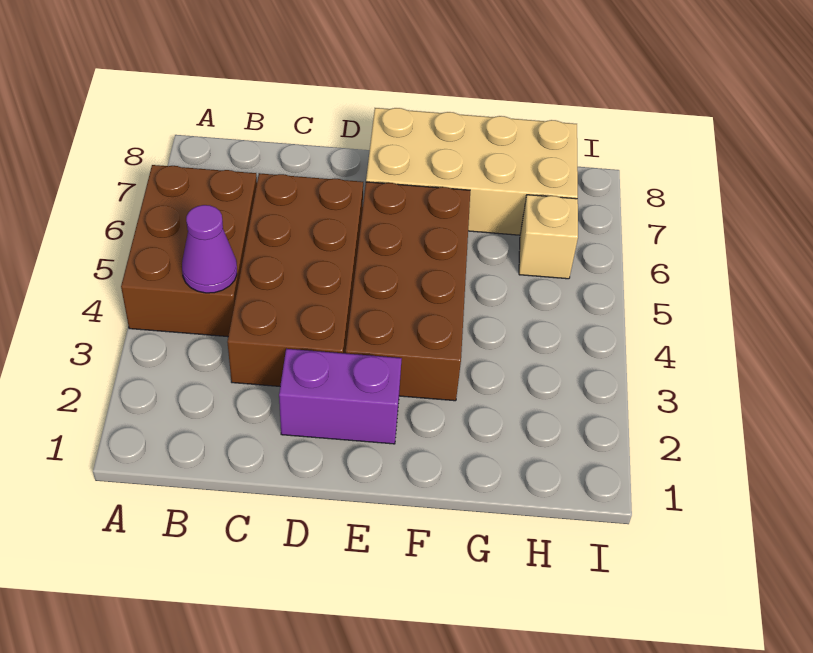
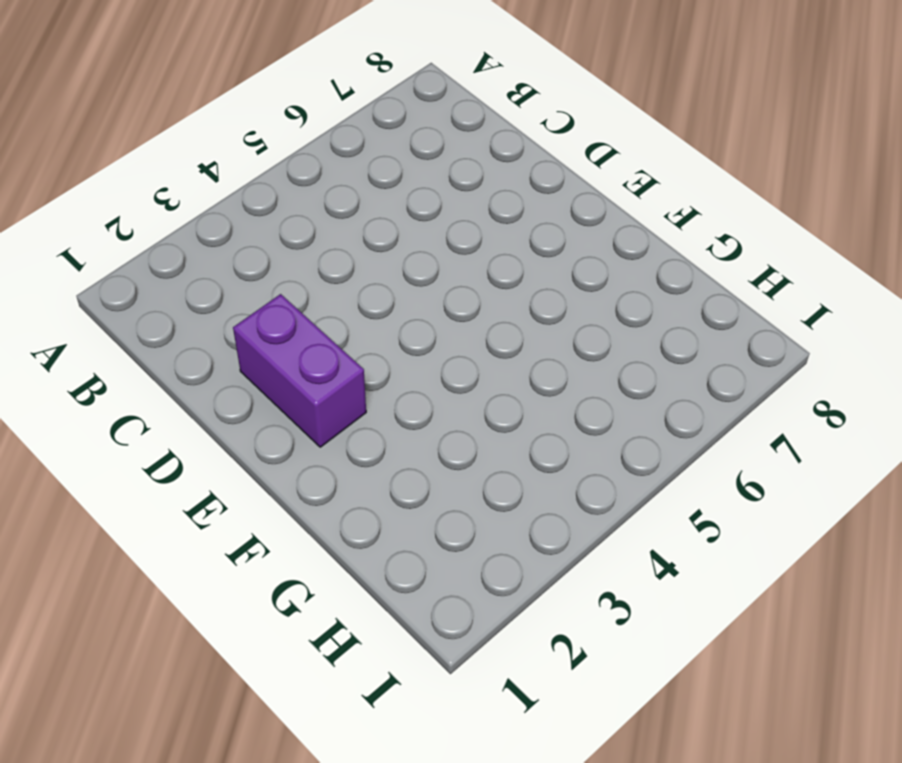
none -> brown brick A4:B6 level 1
none -> brown brick C3:D6 level 1

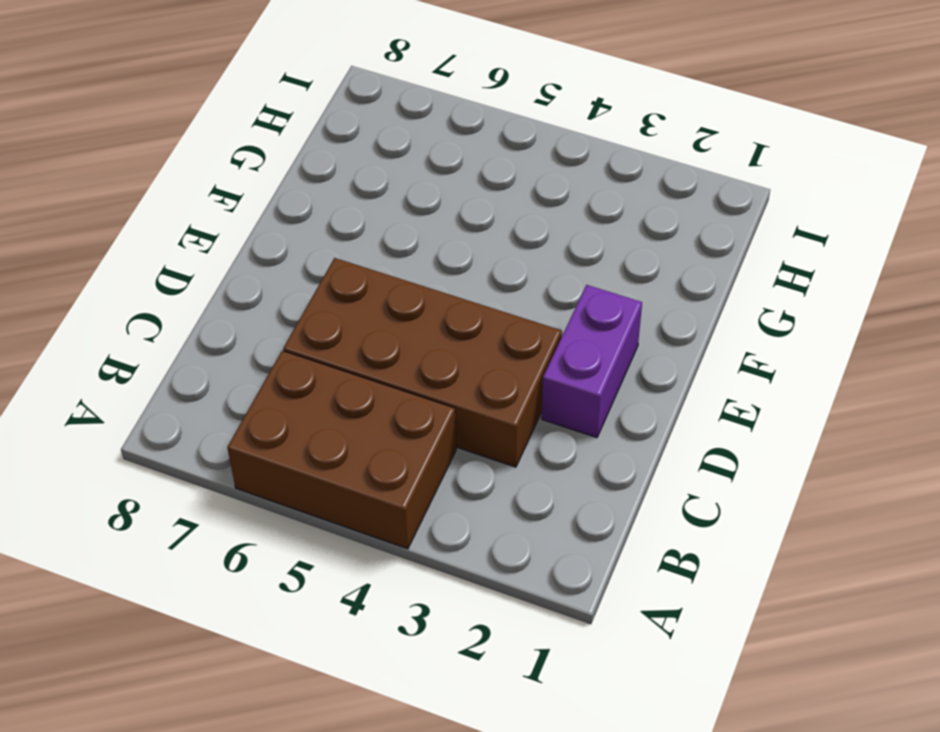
none -> brown brick E3:F6 level 1
none -> tan brick E7:H8 level 1

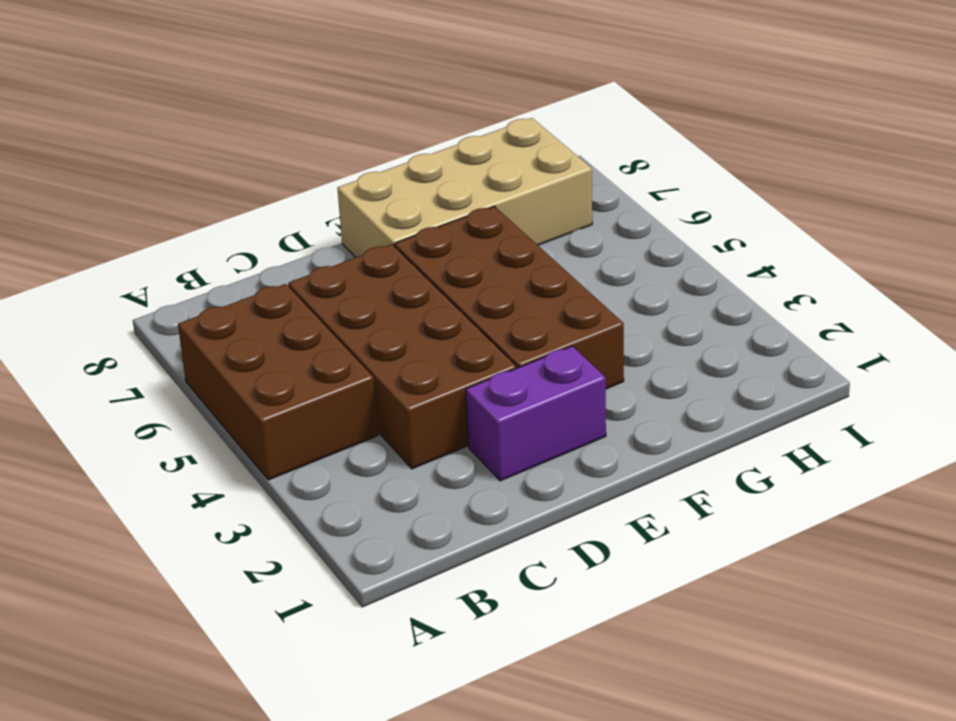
none -> tan brick H6 level 1
none -> purple cone B4 level 2

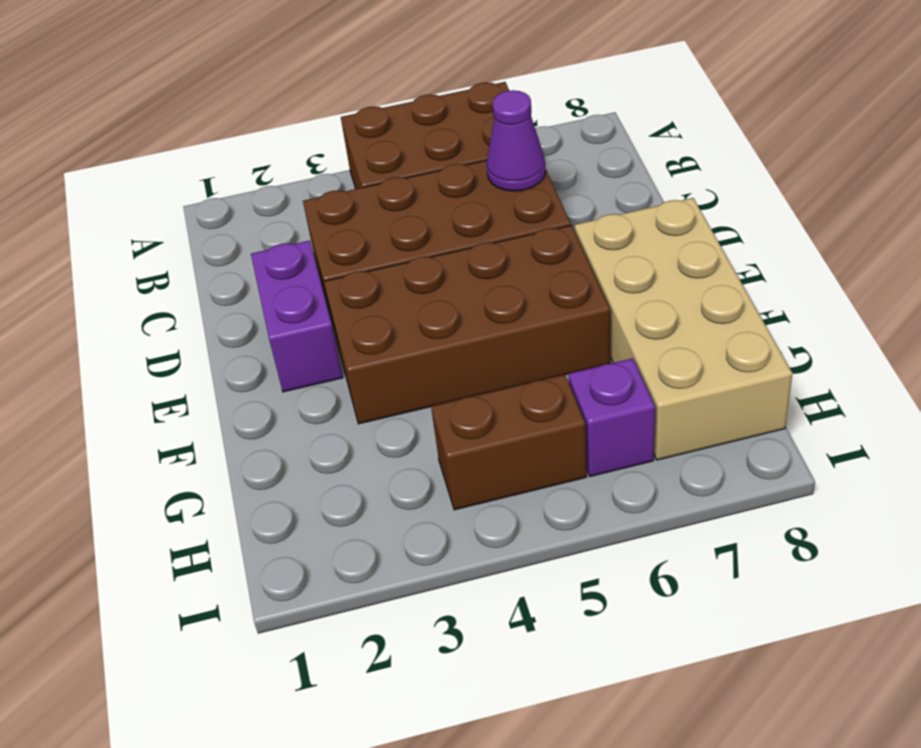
purple cone C6 level 2 -> purple cone B4 level 2
brown brick H4:H5 level 1 -> none
purple brick H6 level 1 -> tan brick H6 level 1

